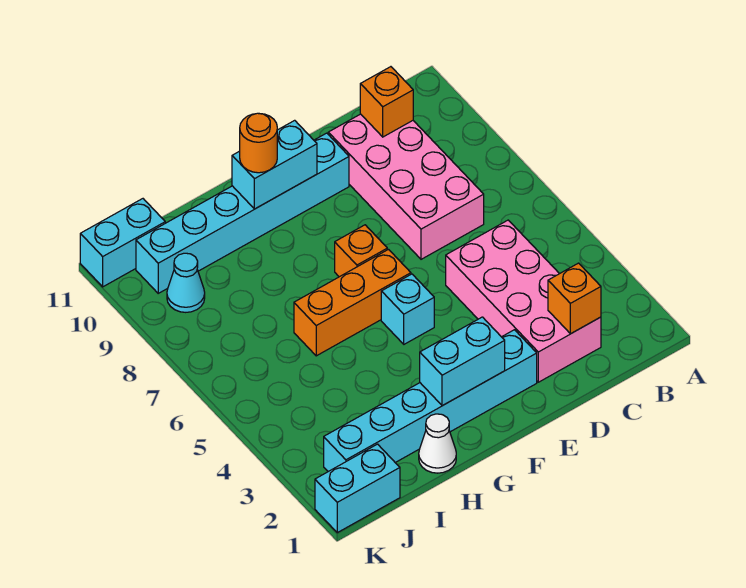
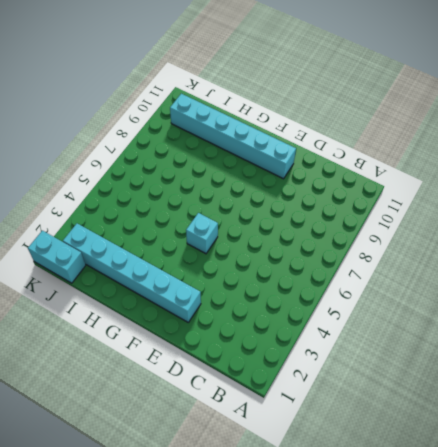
none -> pink brick C2:D5 level 1
none -> pink brick C7:D10 level 1
none -> orange brick F6:H6 level 1

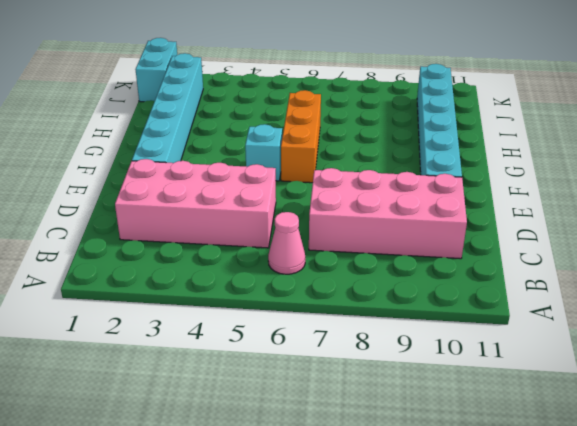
pink cone B6 level 1 -> none
none -> orange brick F7 level 1
none -> white cone H1 level 1
none -> cyan cone J9 level 1

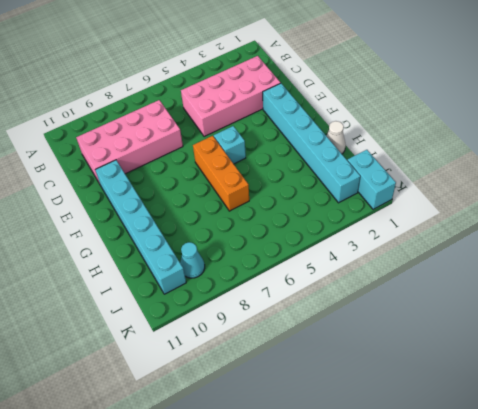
none -> orange brick F7 level 1
none -> cyan brick J11:K11 level 1
none -> orange brick C2 level 2

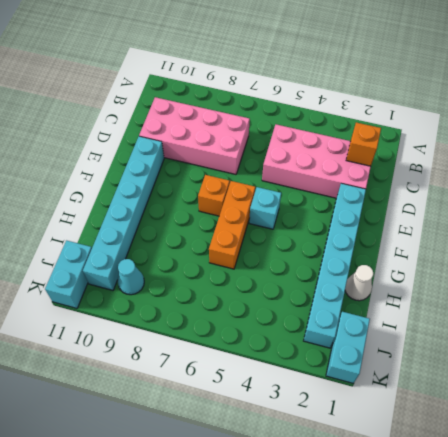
none -> orange brick C10 level 2
none -> cyan brick F2:G2 level 2
none -> cyan brick F10:G10 level 2

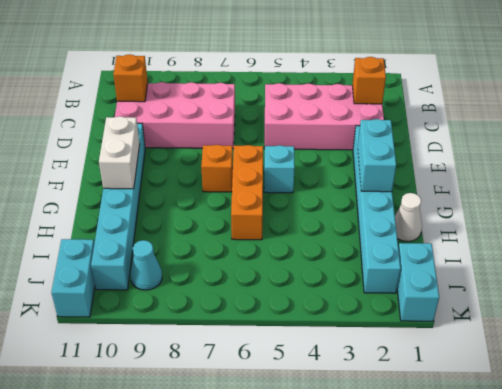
white brick F10:G10 level 2 -> cyan brick F10:G10 level 2
none -> orange round brick G10 level 3

